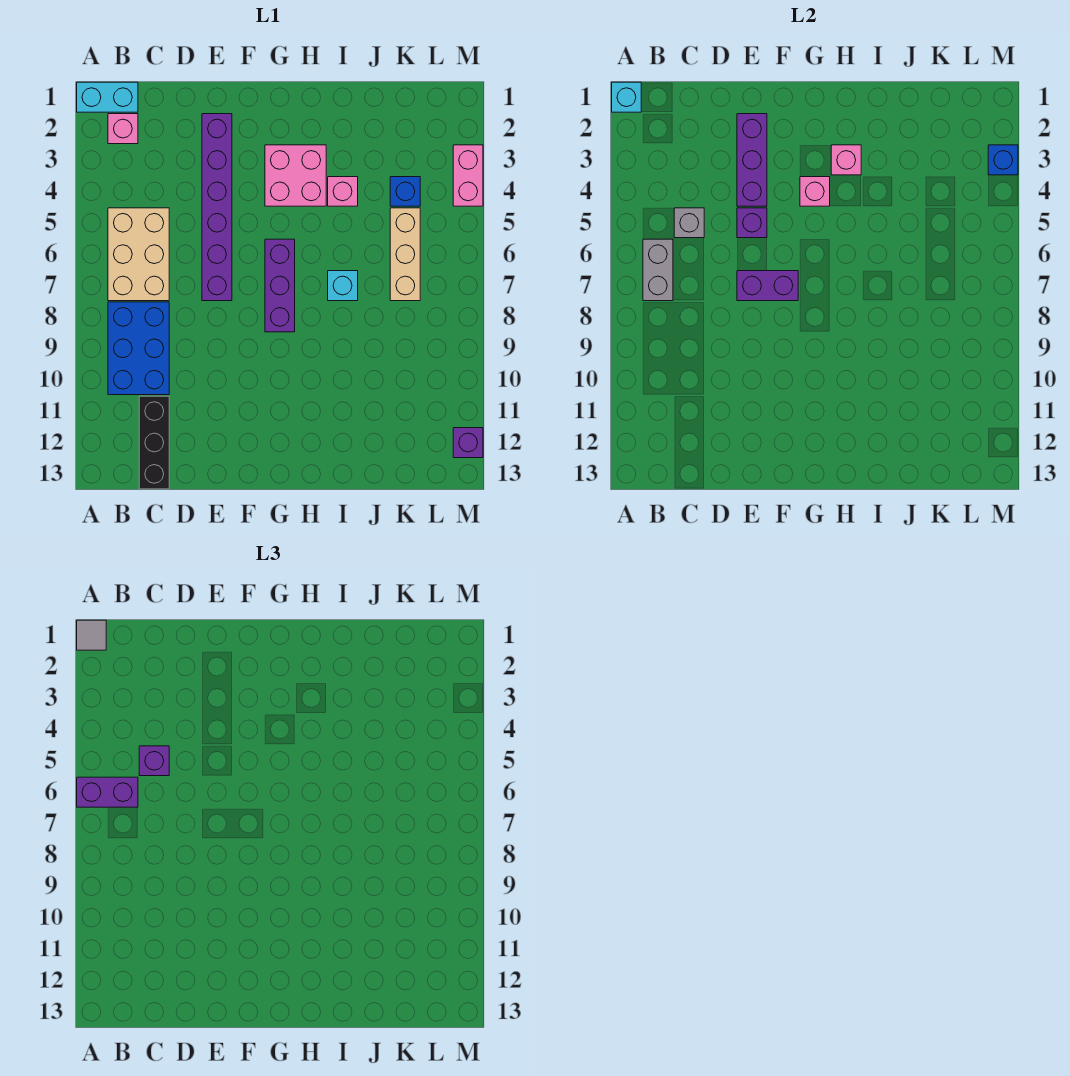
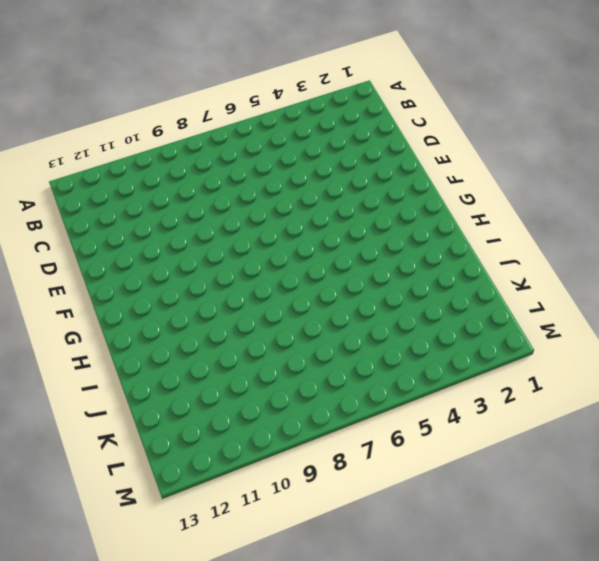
none -> cyan brick A1:B1 level 1
none -> pink brick B2 level 1
none -> tan brick B5:C7 level 1

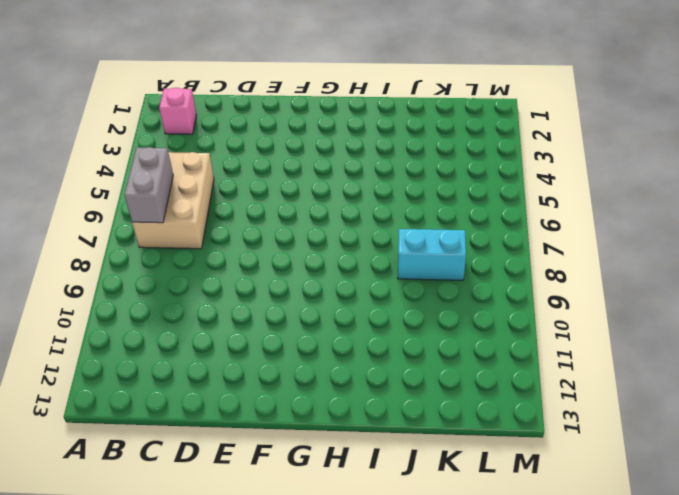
cyan brick J8:K8 level 1 -> cyan brick A1:B1 level 1
none -> blue brick B8:C10 level 1
none -> black brick C11:C13 level 1
none -> purple brick E2:E7 level 1

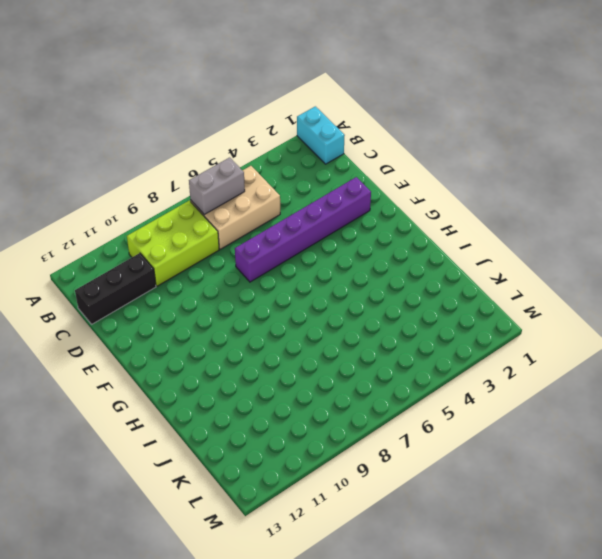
lime brick B8:C10 level 1 -> blue brick B8:C10 level 1
none -> pink brick B2 level 1
none -> pink brick G3:H4 level 1
none -> purple brick G6:G8 level 1

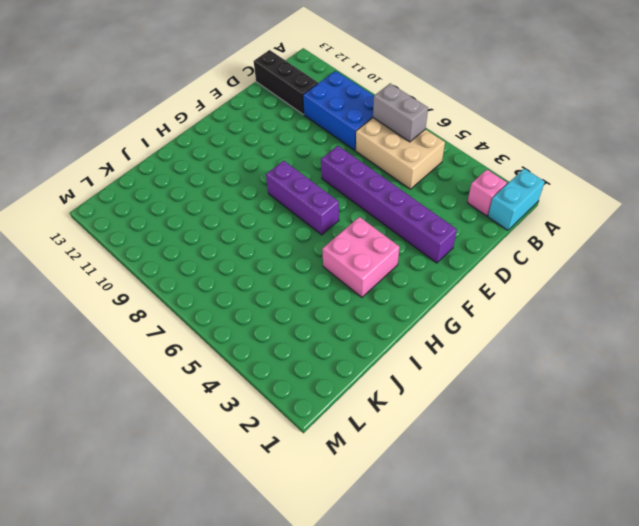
none -> pink brick I4 level 1
none -> cyan brick I7 level 1
none -> blue brick K4 level 1

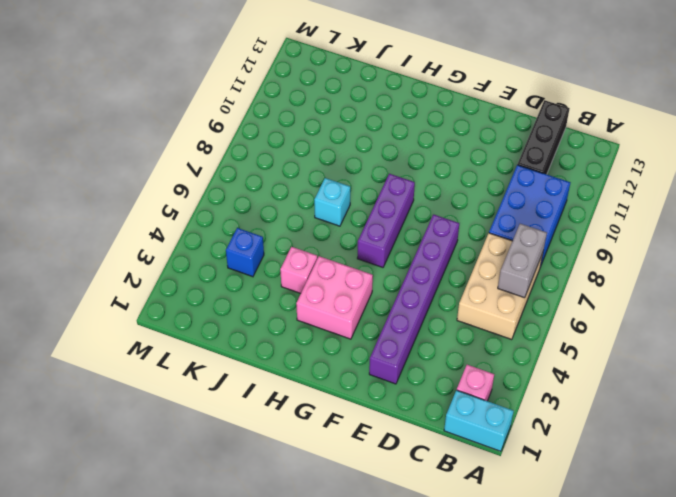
none -> tan brick K5:K7 level 1
none -> pink brick M3:M4 level 1
none -> purple brick M12 level 1

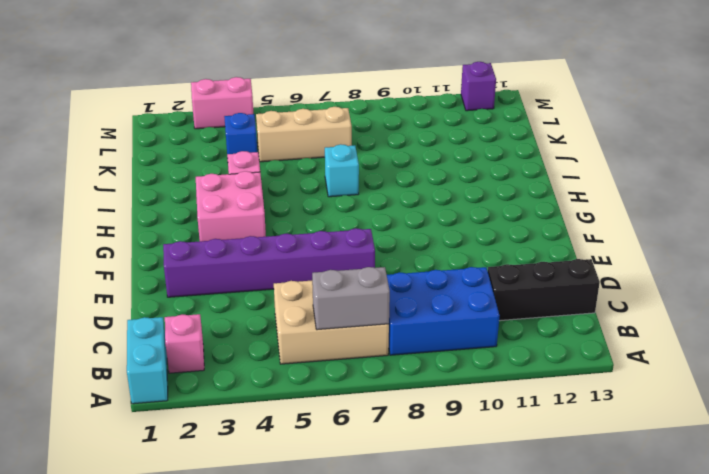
none -> purple brick G6:G8 level 1
none -> cyan brick A1 level 2
none -> grey brick C5 level 2

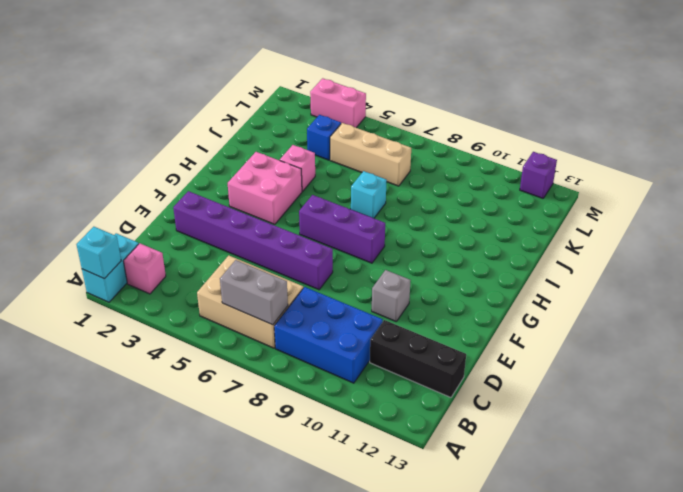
grey brick E10 level 1 -> grey brick C5 level 2
none -> purple brick E2:E4 level 2
none -> purple brick E5 level 2
none -> purple brick E7:F7 level 2

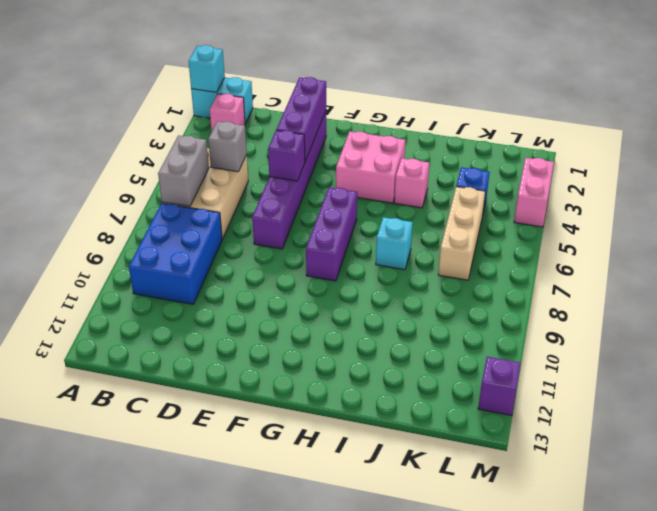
none -> black brick C11:C13 level 1
none -> purple brick E7:F7 level 2
none -> pink brick G4 level 2

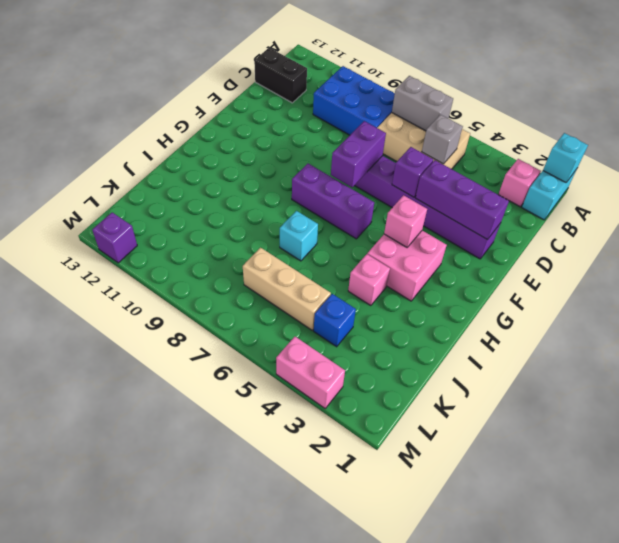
black brick C12:C13 level 1 -> black brick C11:C13 level 1
none -> pink brick H3 level 2
none -> blue brick M3 level 2
none -> grey tile A1 level 3

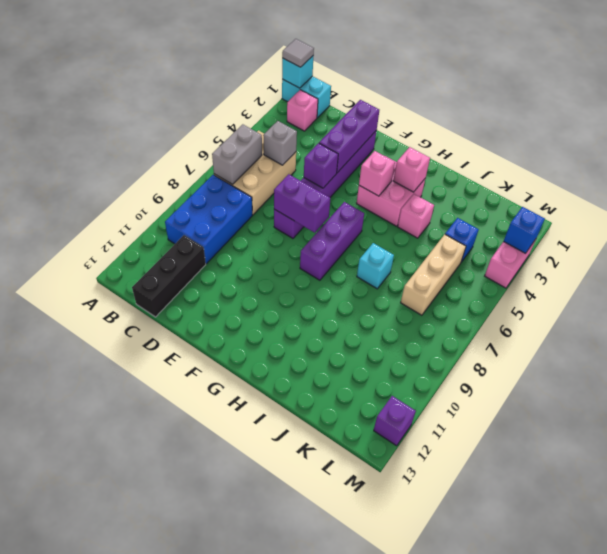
none -> purple brick A6:B6 level 3
none -> purple brick C5 level 3

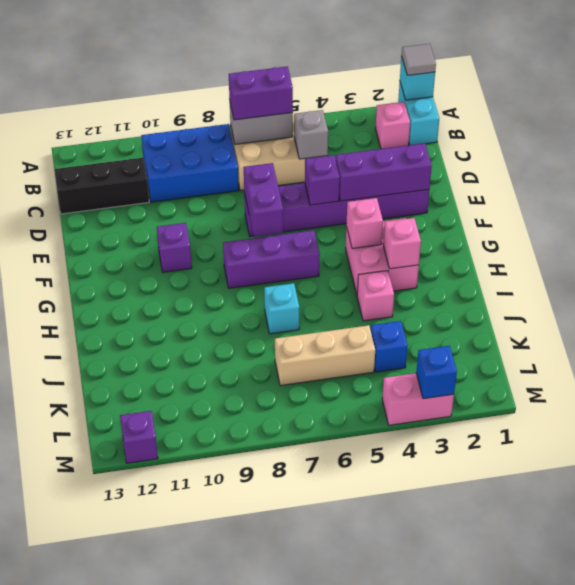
purple brick B6:B7 level 3 -> purple brick A6:B6 level 3
purple brick F10 level 1 -> purple brick C5 level 3

